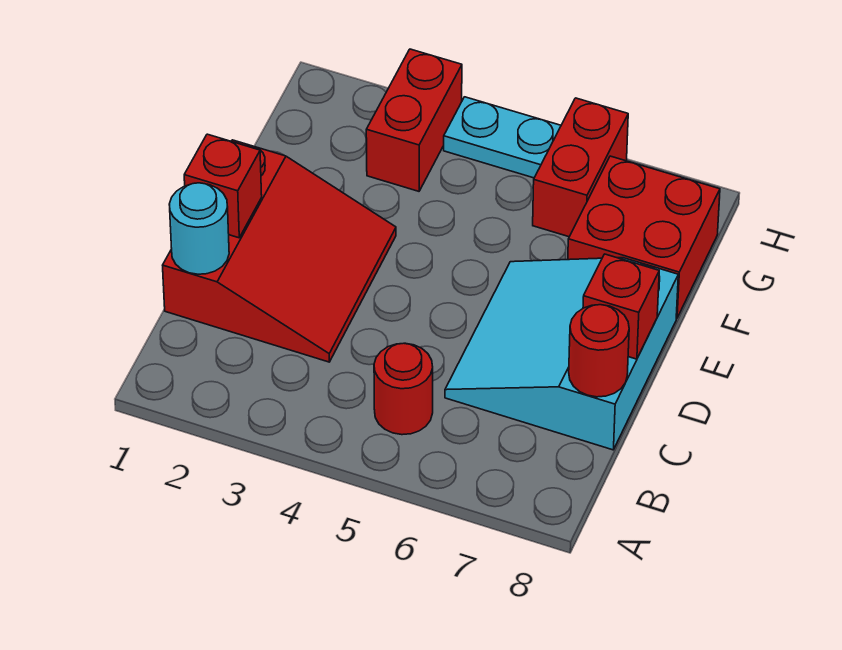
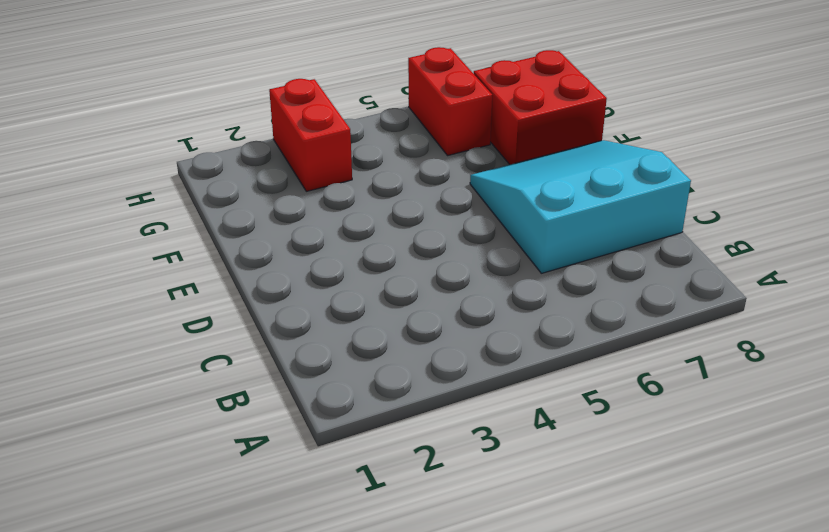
cyan slope C6:E8 level 1 top C -> cyan slope C6:E8 level 1 top 8
none -> red round brick B5 level 1
none -> red slope C1:E3 level 1 top 1

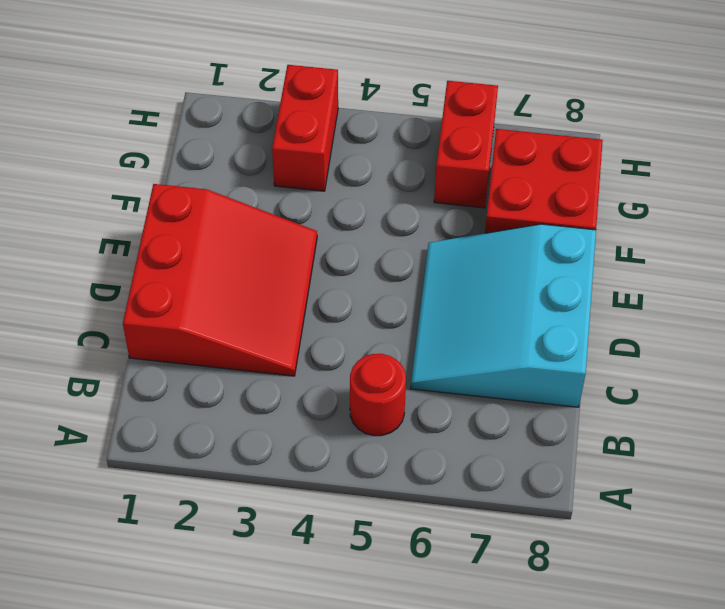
none -> cyan plate H4:H5 level 1
none -> cyan round brick C1 level 2

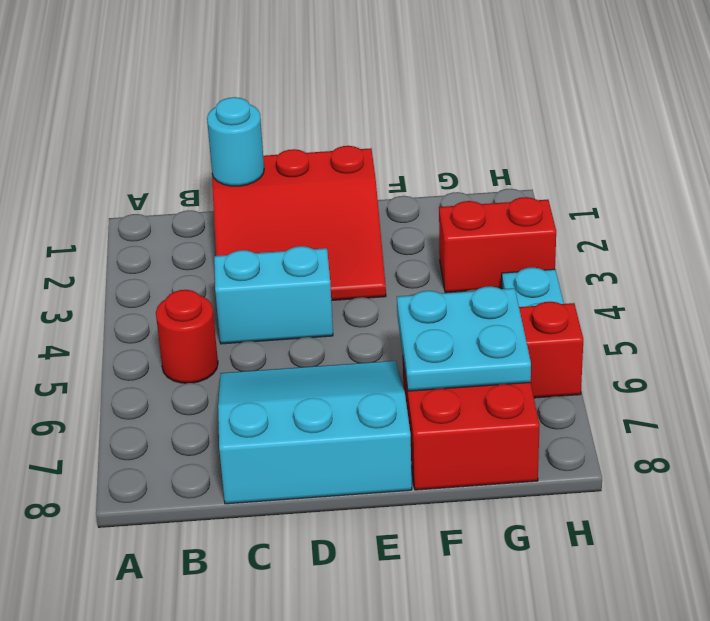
cyan brick C4:D4 level 1 -> none
cyan plate F6:G7 level 2 -> none
none -> red round brick C8 level 2
none -> red brick D1 level 2

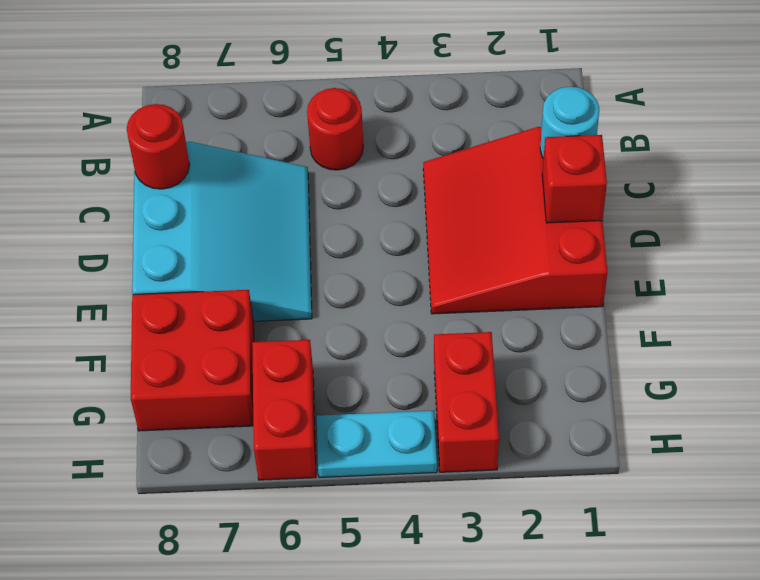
none -> red brick D8 level 2

